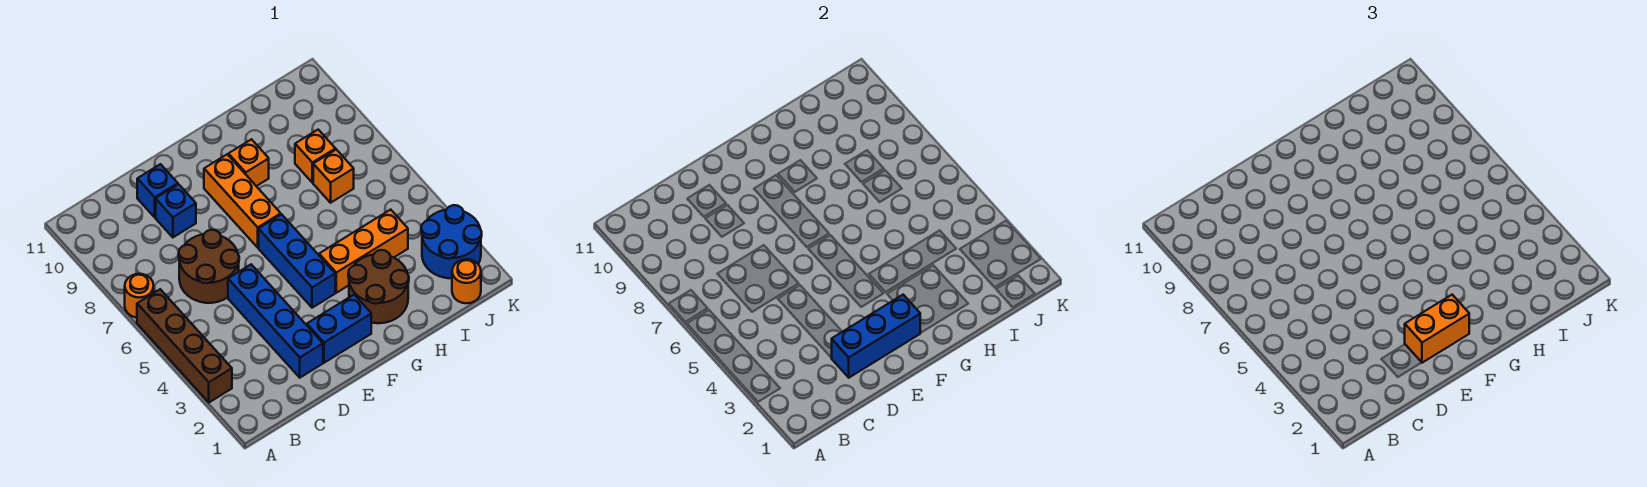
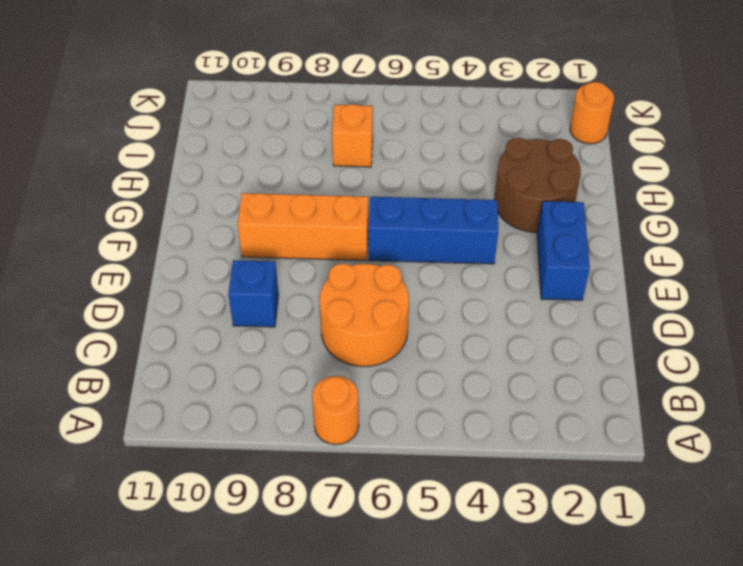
orange round brick C6:D7 level 1 -> brown round brick C6:D7 level 1
none -> brown brick A3:A6 level 1
none -> blue brick D2:D5 level 1
none -> blue brick D10 level 1

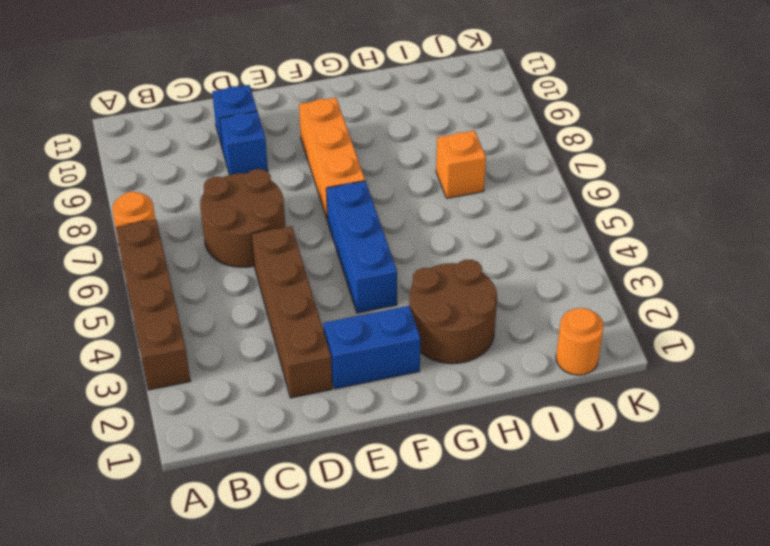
brown brick D2:D5 level 1 -> blue brick D2:D5 level 1
none -> orange brick G4:I4 level 1
none -> orange brick G9 level 1
none -> orange brick I8 level 1

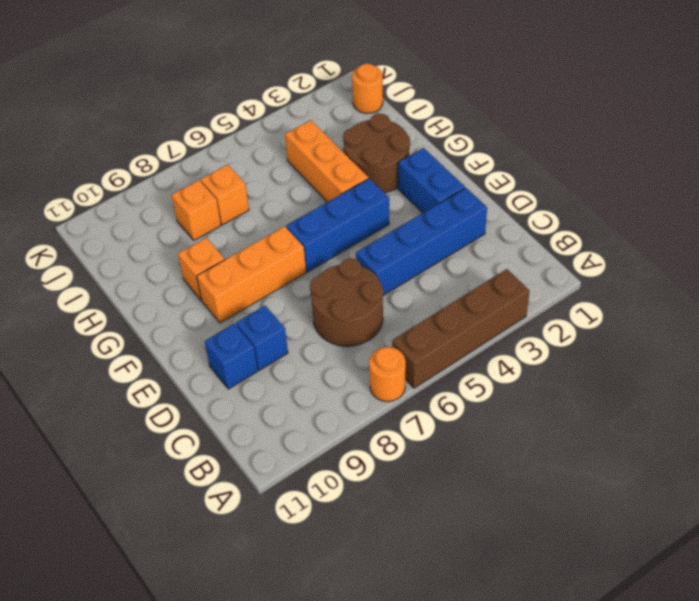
none -> blue round brick J2:K3 level 1
none -> blue brick D2:F2 level 2
none -> orange brick E2:F2 level 3

